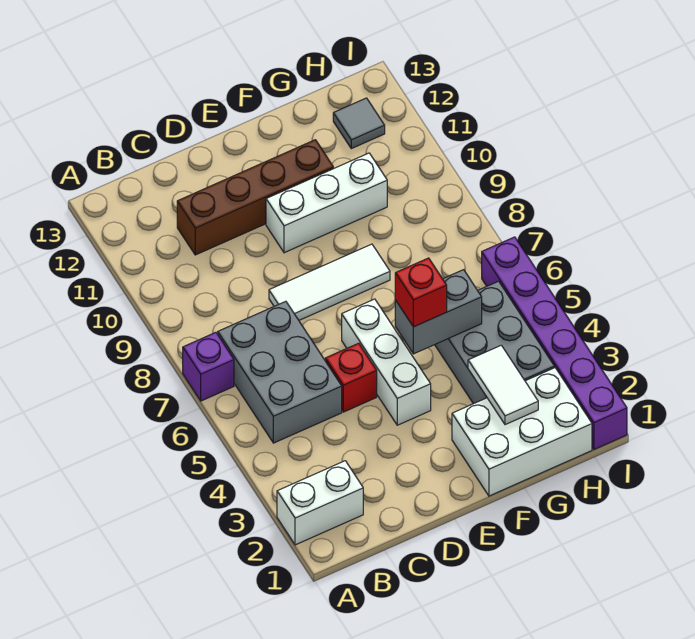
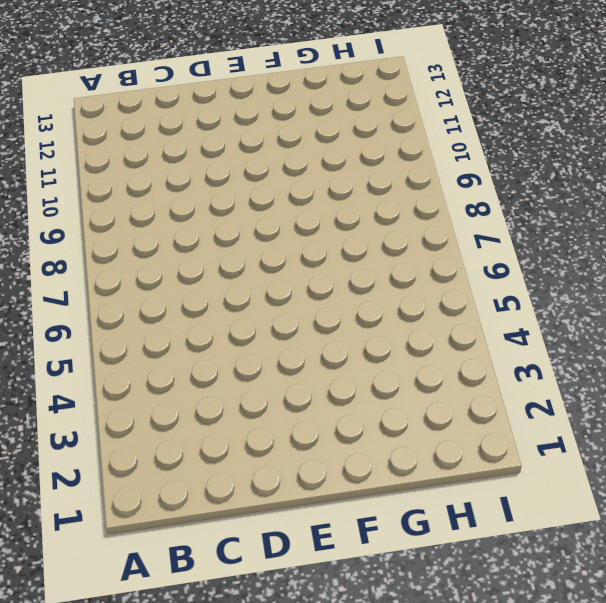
none -> white brick A2:B2 level 1
none -> purple brick A7 level 1
none -> grey brick B5:C7 level 1

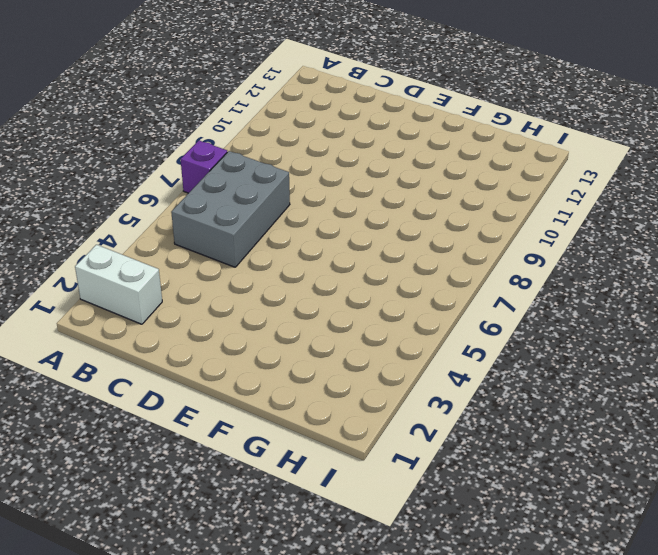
none -> brown brick C11:F11 level 1
none -> red brick D5 level 1
none -> white tile D8:F8 level 1

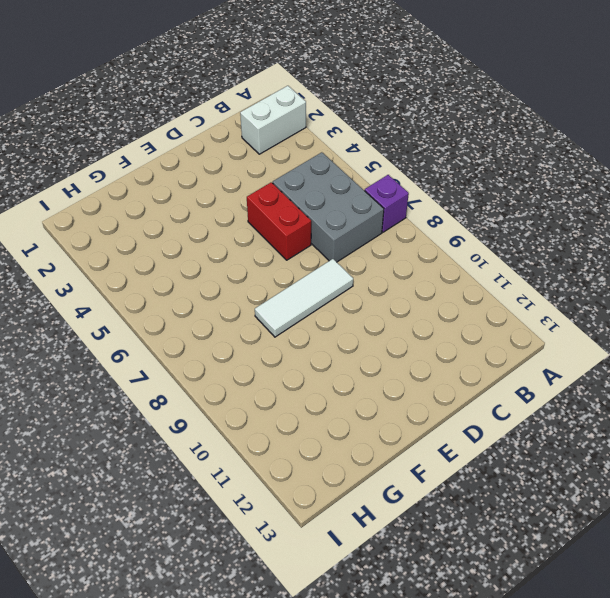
red brick D5:D6 level 1 -> red brick D5 level 1
none -> brown brick C11:F11 level 1
none -> white brick E4:E6 level 1
none -> white brick E10:G10 level 1

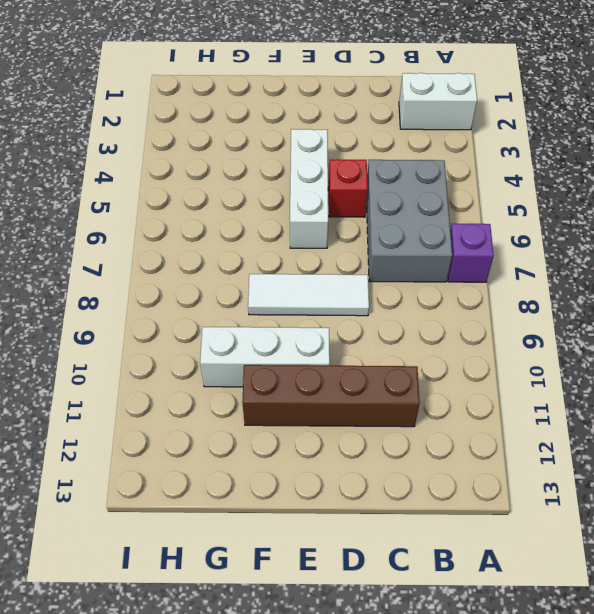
none -> white brick F1:H2 level 1
none -> grey brick G3:H5 level 1
none -> grey tile H12 level 1

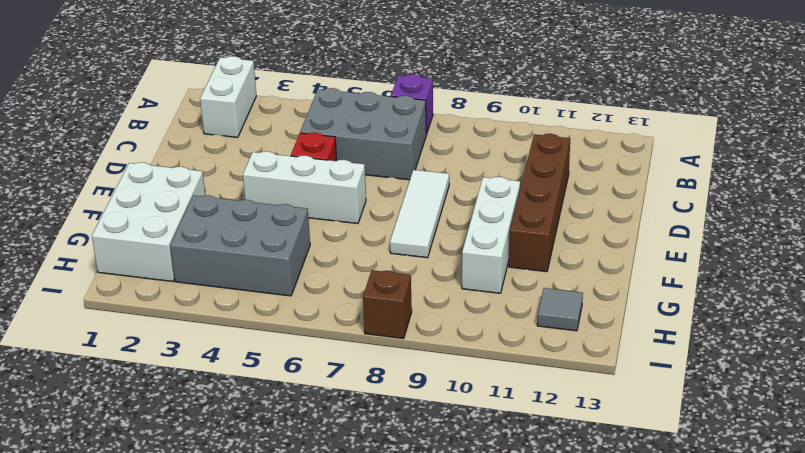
brown brick I8 level 1 -> none
none -> purple brick I1:I6 level 1
none -> grey brick F5:G5 level 2
none -> white tile G2:G3 level 2

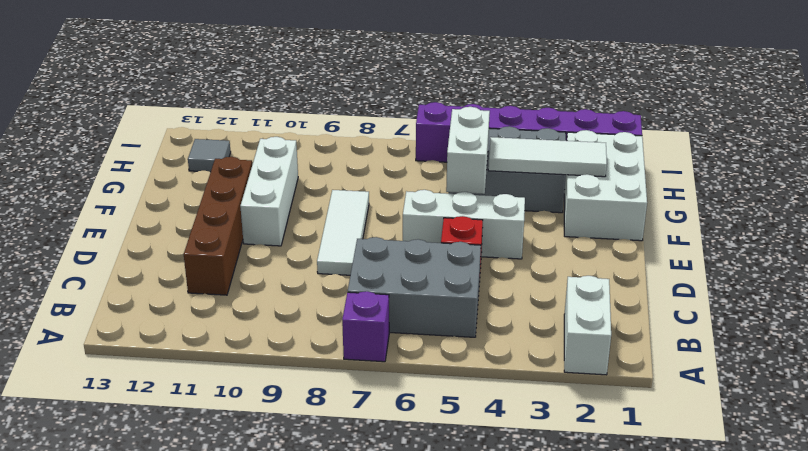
white brick F5:G5 level 2 -> grey brick F5:G5 level 2
white tile G2:G4 level 2 -> white tile G2:G3 level 2
none -> red brick F5 level 3

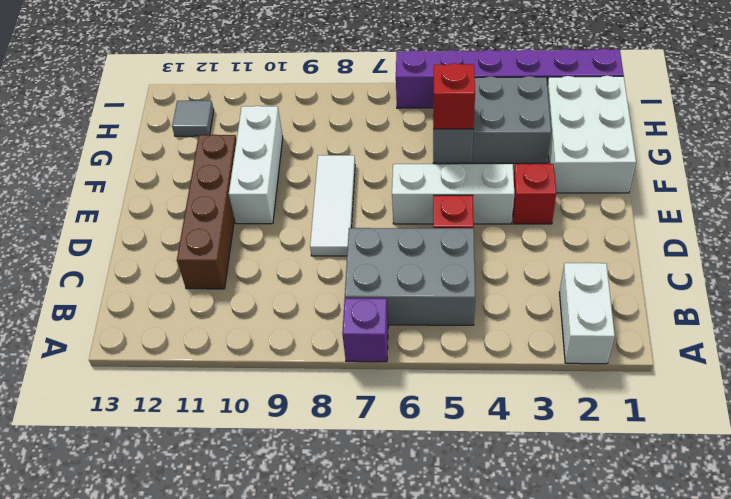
red brick E3 level 1 -> none
none -> white tile G2:G3 level 2

